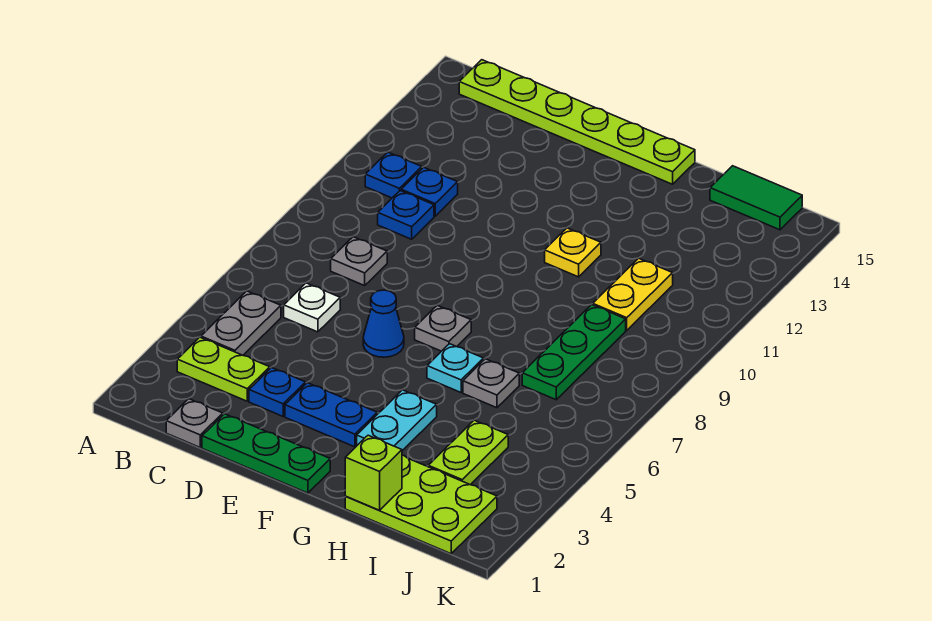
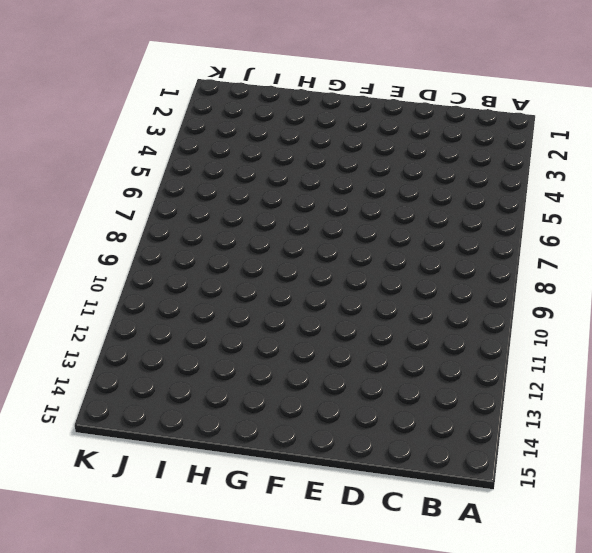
none -> lime plate B3:C3 level 1
none -> grey plate B4:B5 level 1
none -> blue plate B11 level 1

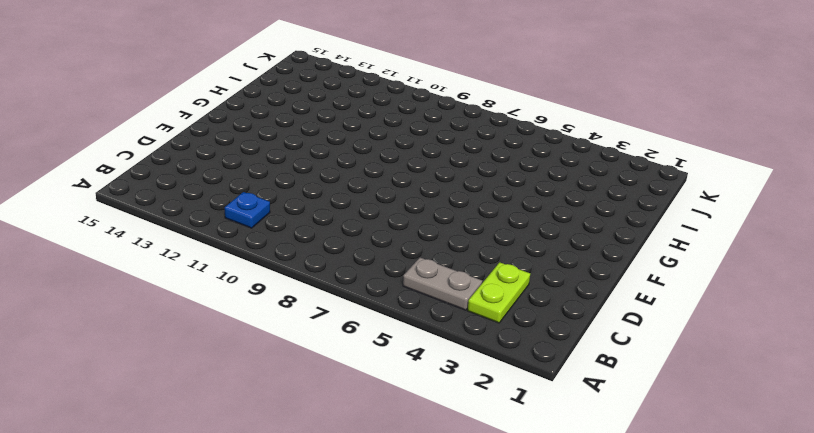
none -> lime plate B15:G15 level 1
none -> grey plate C1 level 1
none -> white plate C6 level 1

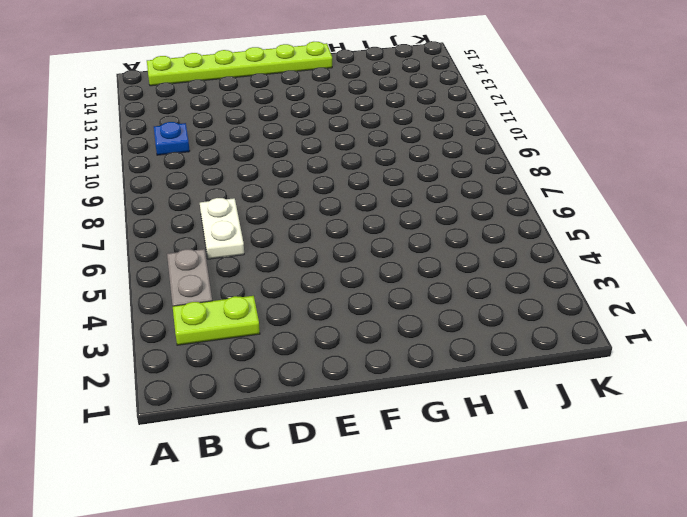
white plate C6:C7 level 1 -> white plate C6 level 1
none -> grey plate C1 level 1
none -> grey plate C8 level 1
none -> blue plate C10 level 1

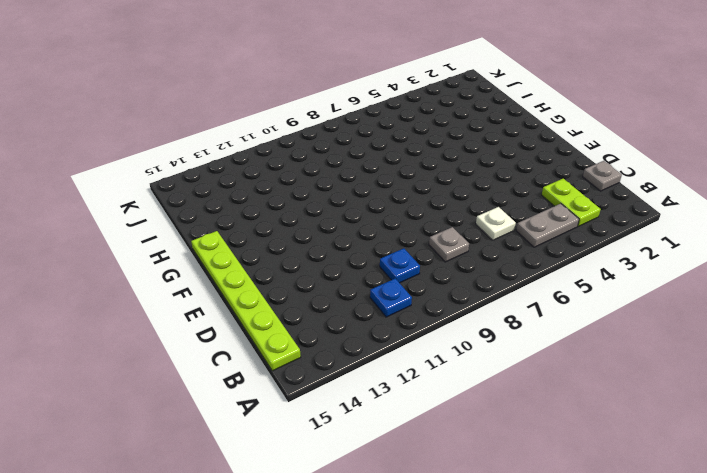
none -> blue plate C11 level 1
none -> green plate D1:F1 level 1
none -> blue plate D3 level 1

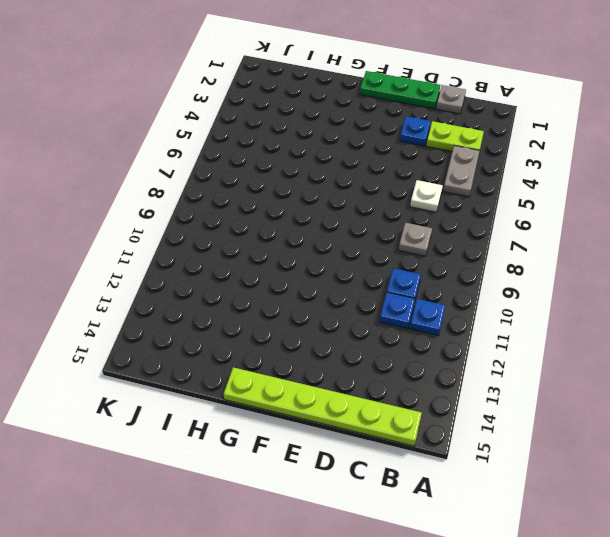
none -> blue plate E3:F3 level 1
none -> blue cone E6 level 1
none -> grey plate F7 level 1

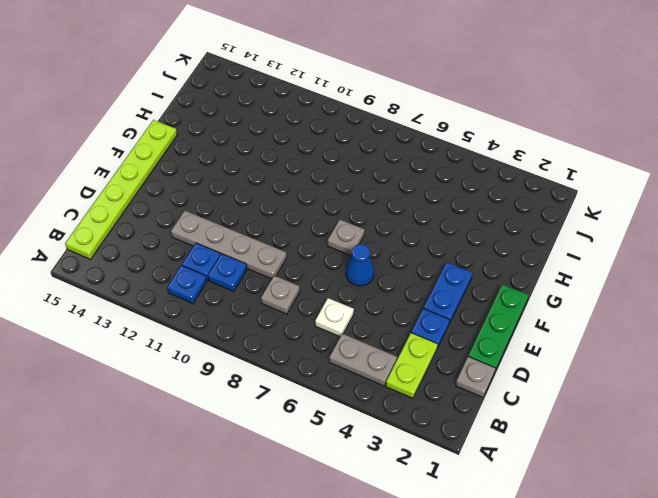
grey plate D9:D12 level 1 -> none
none -> cyan plate G3:G4 level 1
none -> cyan plate G6 level 1
none -> yellow plate G11 level 1

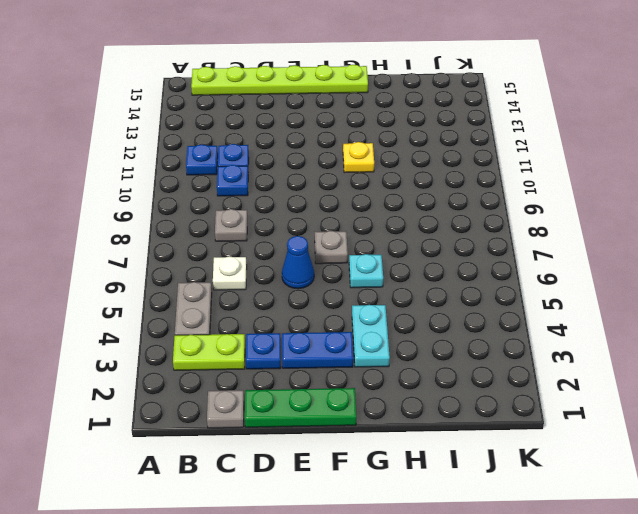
none -> lime plate H1:J2 level 1
none -> grey plate H6 level 1
none -> lime plate I3:I4 level 1

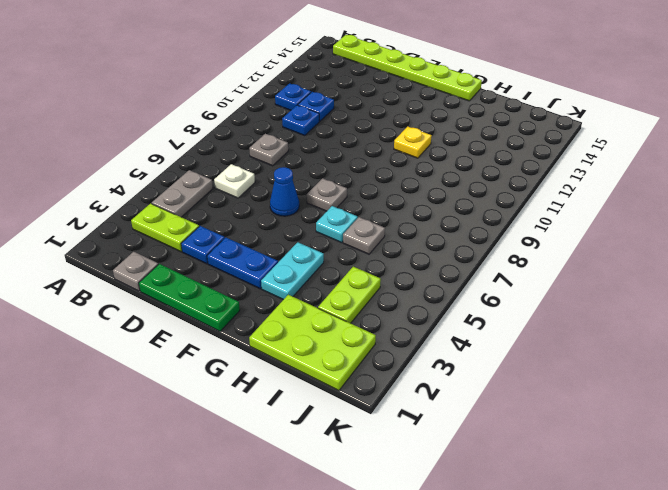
none -> green plate I7:I9 level 1
none -> yellow plate I10:I11 level 1
none -> green tile I15:J15 level 1

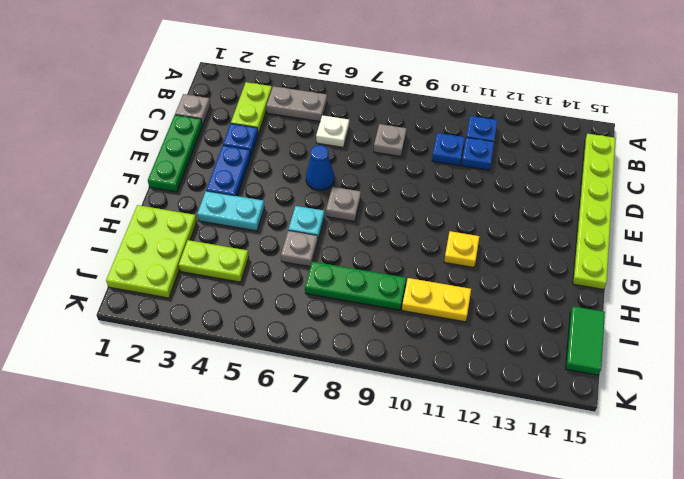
none -> lime brick H1 level 2

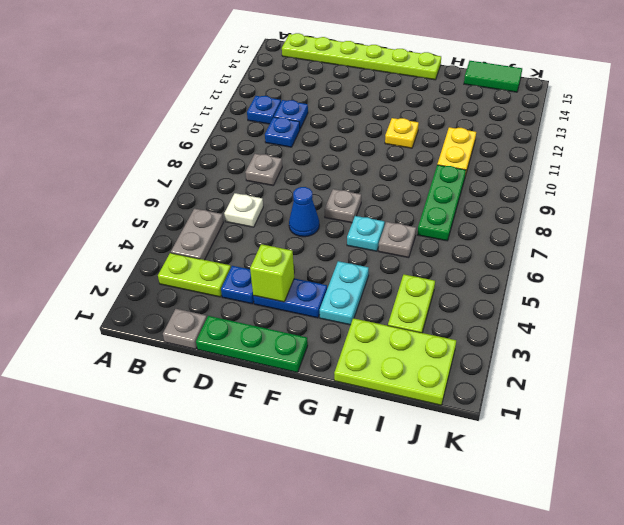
lime brick E3 level 2 -> lime brick H1 level 2

